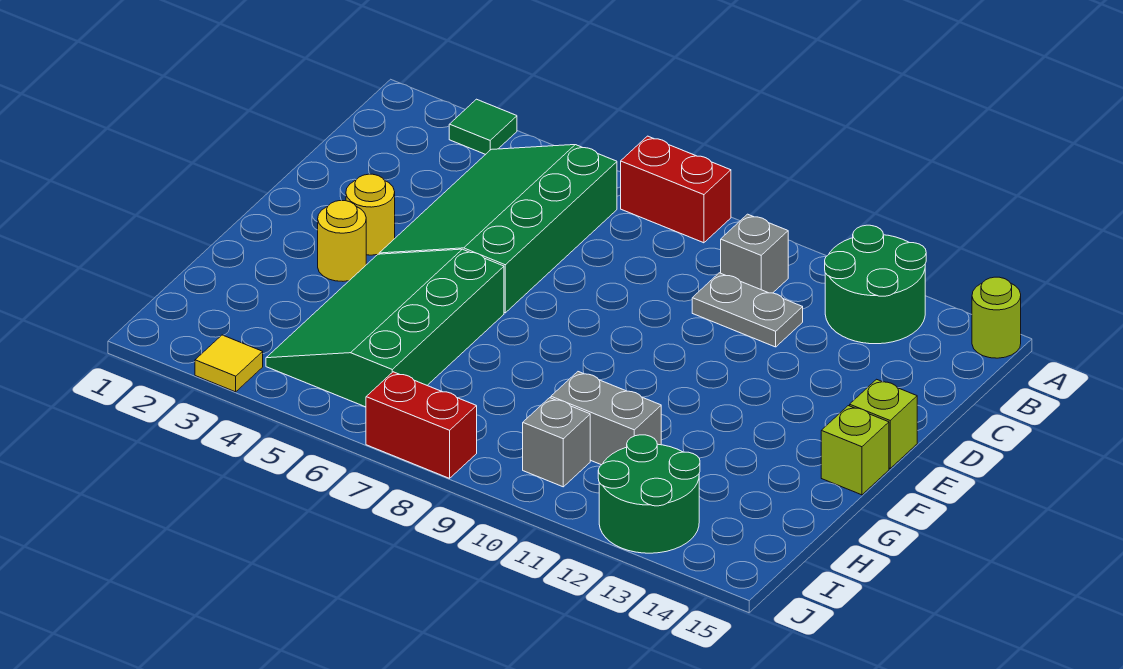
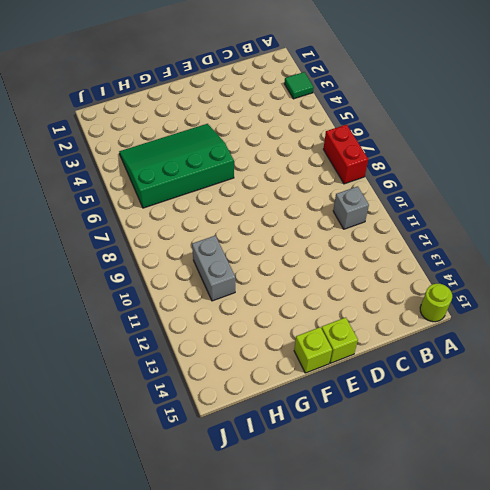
none -> green round brick A12:B13 level 1
none -> green slope B4:E6 level 1 top 6
none -> grey plate C10:C11 level 1

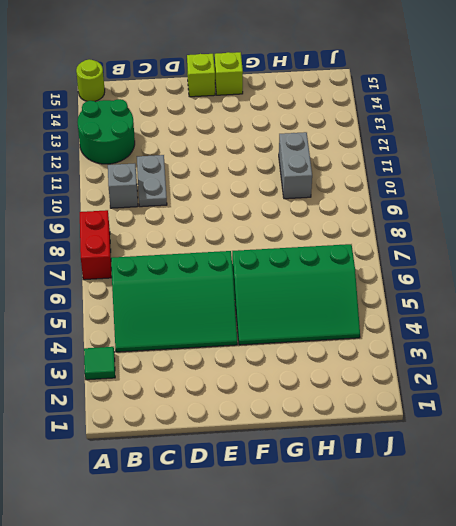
none -> yellow round brick E3 level 1
none -> yellow round brick F3 level 1
none -> grey brick I10 level 1

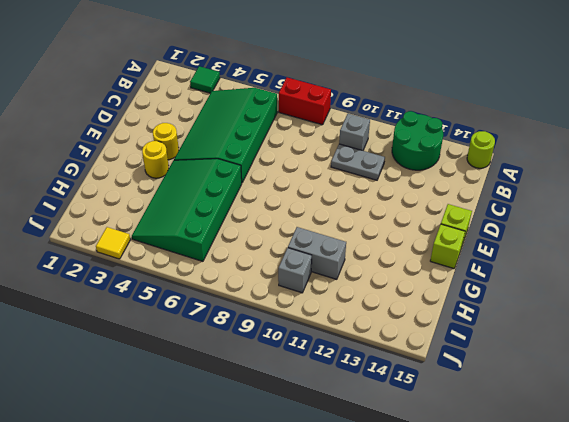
none -> green round brick I12:J13 level 1
none -> red brick J7:J8 level 1

